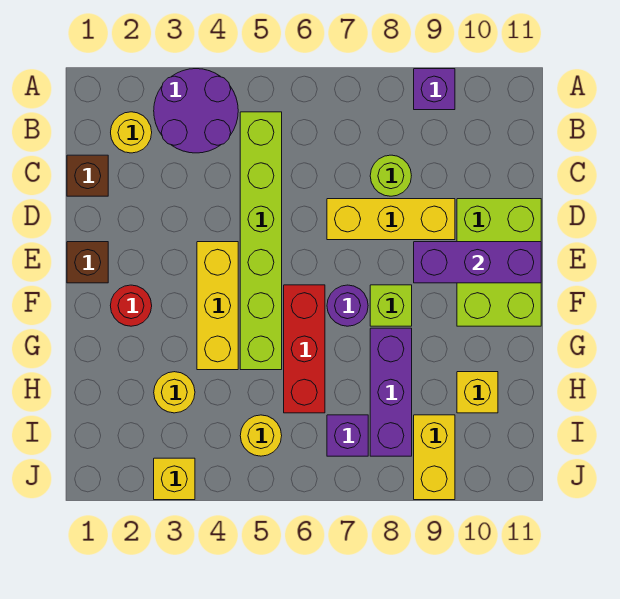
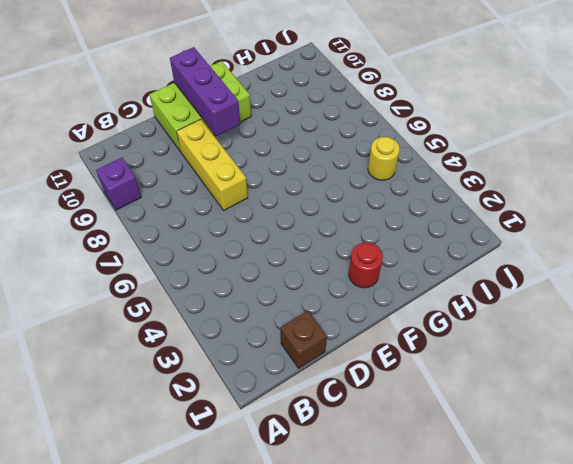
none -> purple round brick A3:B4 level 1
none -> yellow round brick B2 level 1
none -> lime brick B5:G5 level 1

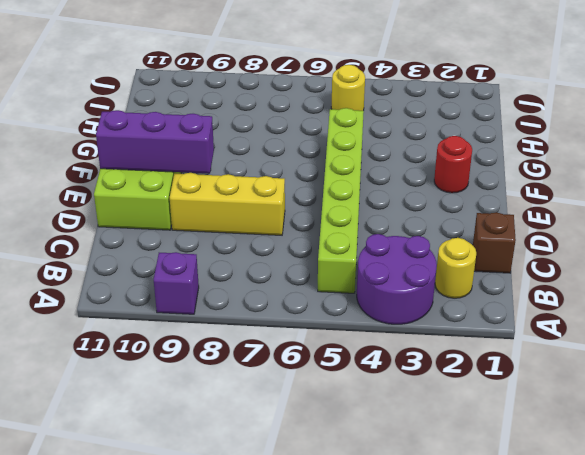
none -> lime round brick C8 level 1
none -> brown brick E1 level 1
none -> yellow brick E4:G4 level 1

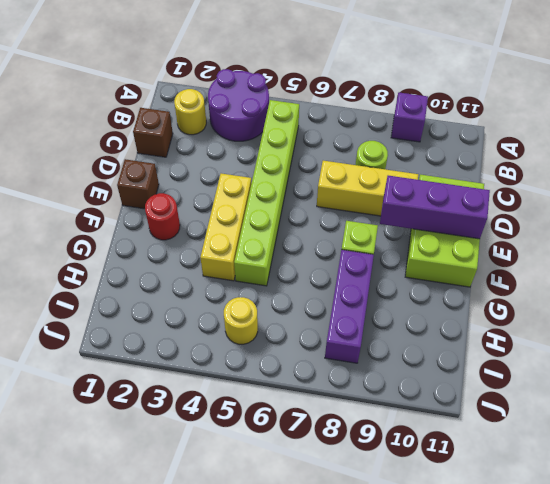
none -> red brick F6:H6 level 1
none -> purple round brick F7 level 1
none -> yellow round brick H3 level 1

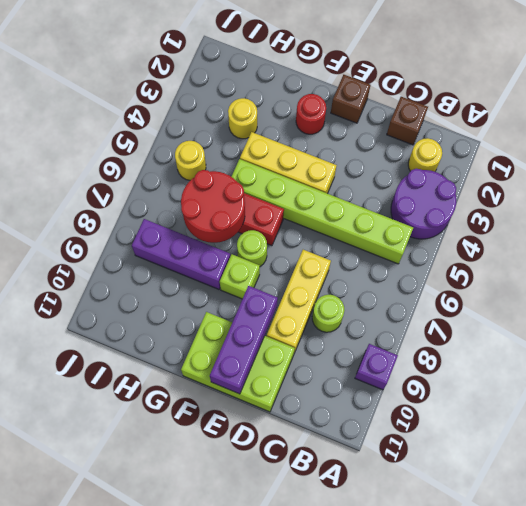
lime round brick F7 level 1 -> purple round brick F7 level 1
red round brick G6:H7 level 2 -> none
none -> yellow brick H10 level 1
none -> purple brick I7 level 1
none -> yellow brick I9:J9 level 1

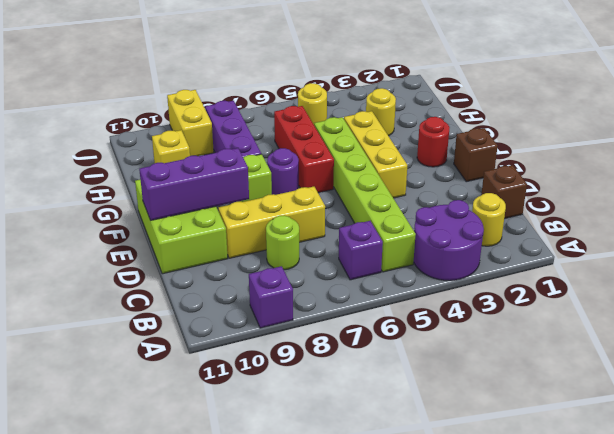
purple brick B6 level 1 -> purple brick I7 level 1
none -> yellow brick J3 level 1

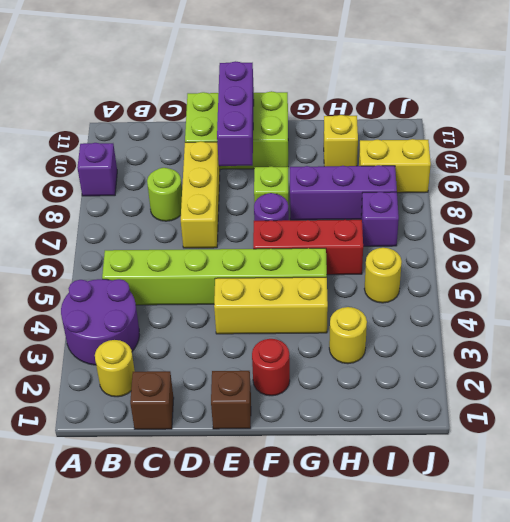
none -> yellow brick J3 level 1

